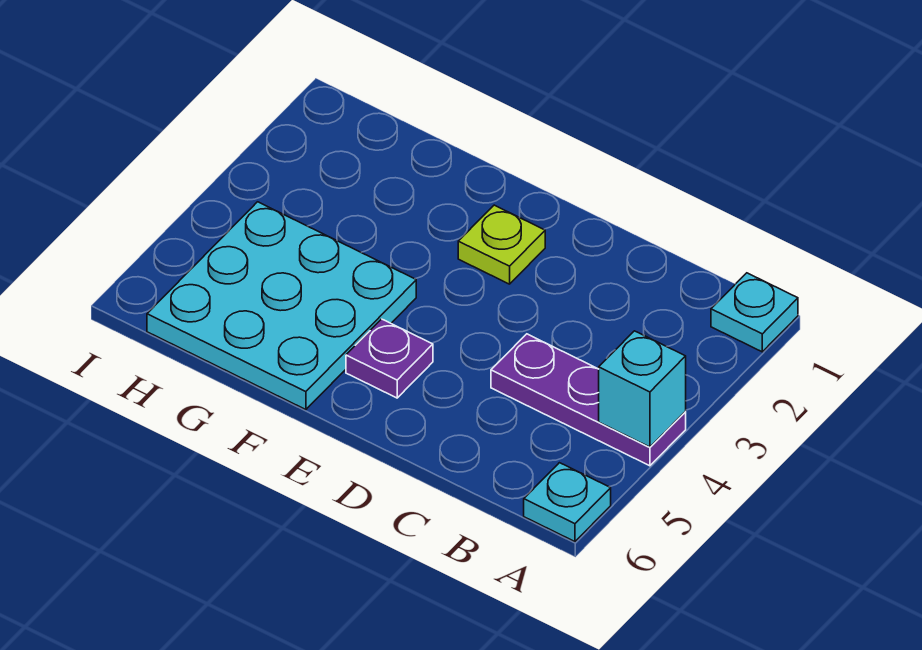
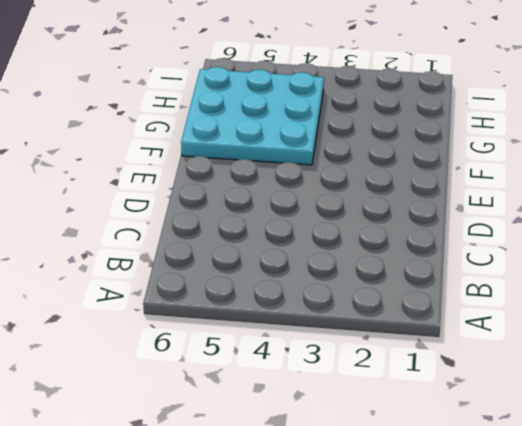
none -> cyan plate A1 level 1
none -> purple plate A4:C4 level 1

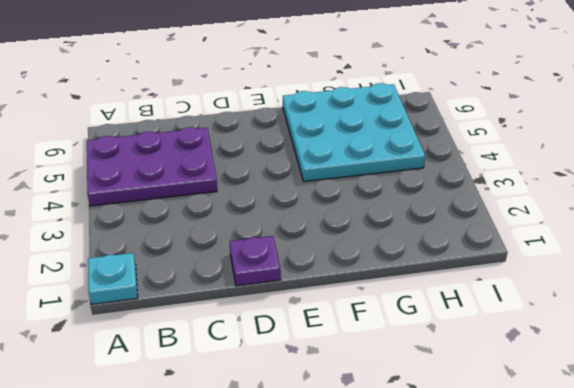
purple plate A4:C5 level 1 -> purple plate A4:C4 level 1
purple plate D1 level 1 -> purple plate E5 level 1
none -> cyan plate A6 level 1
none -> lime plate E2 level 1

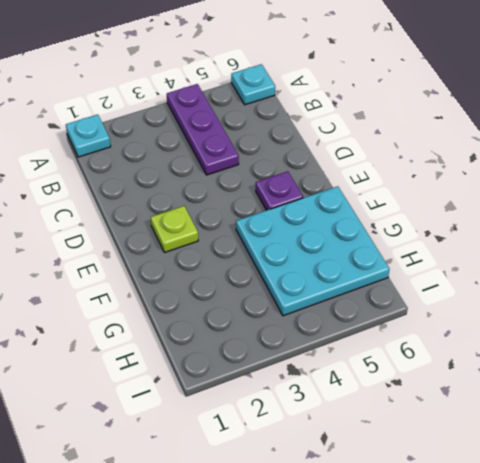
none -> cyan brick A4 level 2

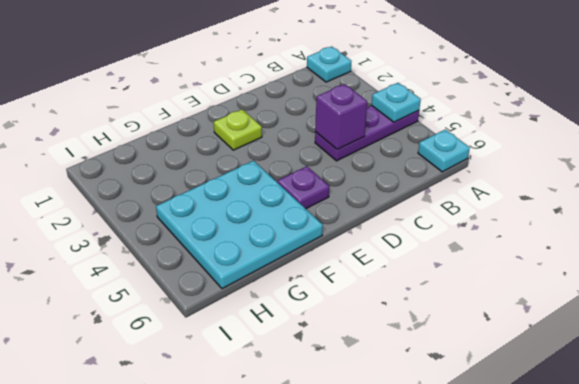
cyan plate A4 level 2 -> cyan brick A4 level 2
purple brick C4 level 2 -> none

